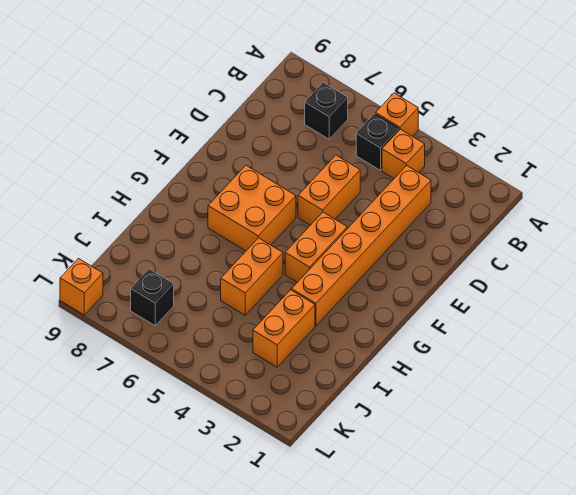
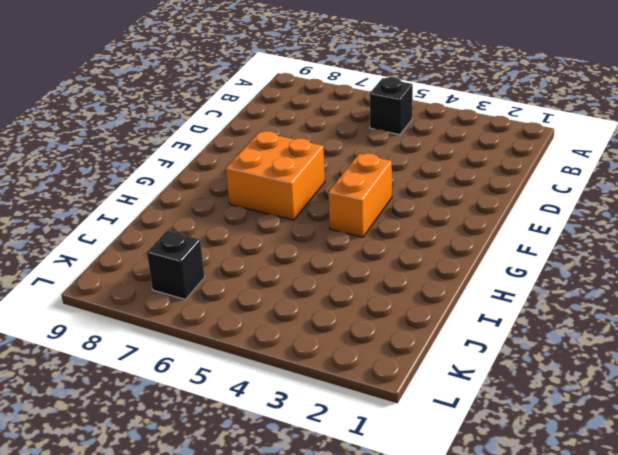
none -> orange brick A5 level 1
none -> orange brick B4 level 1
none -> black brick B7 level 1

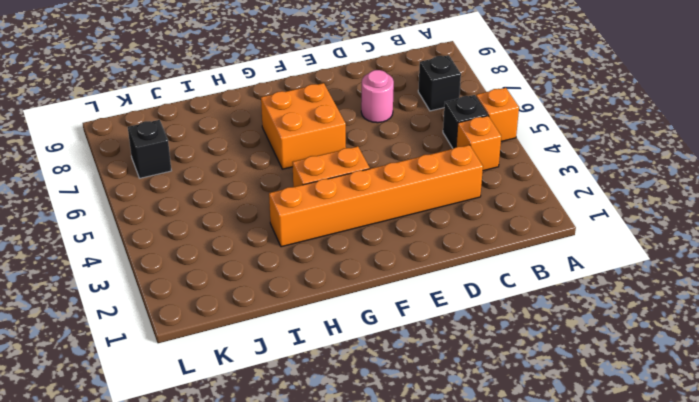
pink round brick D7 level 1 -> none
none -> orange brick D5:E5 level 1
none -> orange brick H5:I5 level 1
none -> orange brick I3:J3 level 1

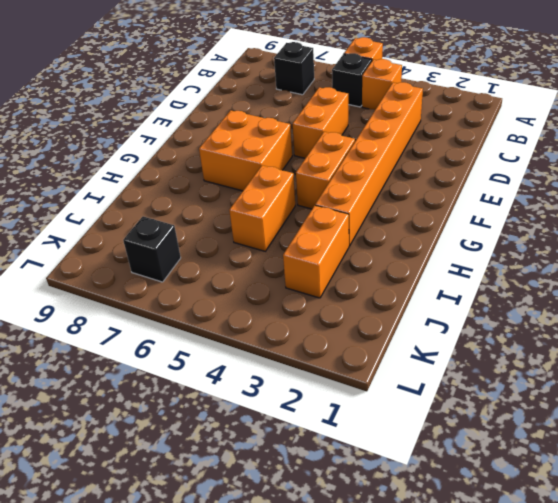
none -> orange brick L9 level 1

